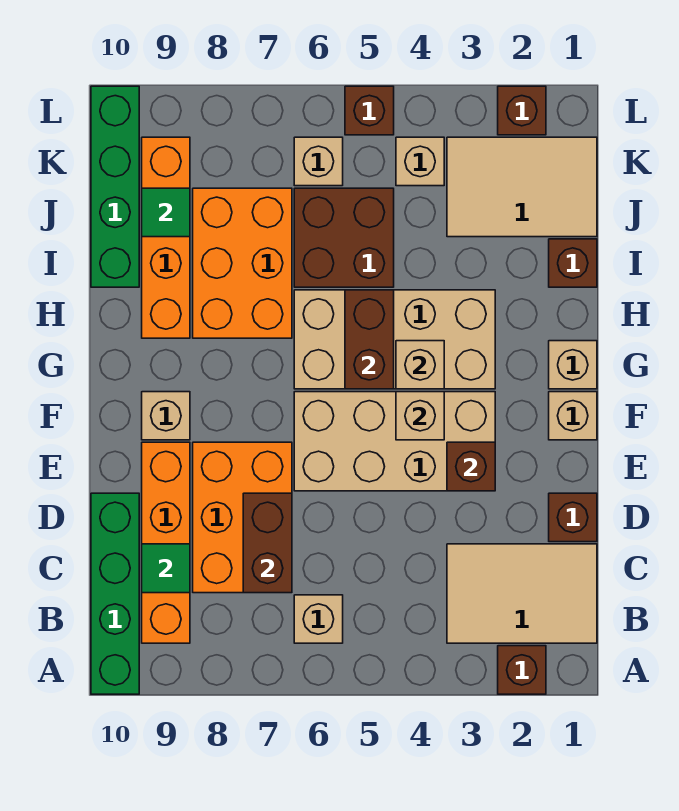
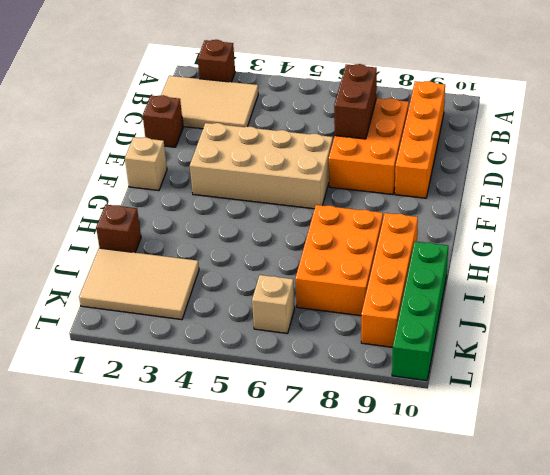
none -> green brick A10:D10 level 1
none -> tan brick B6 level 1
none -> tan brick F9 level 1

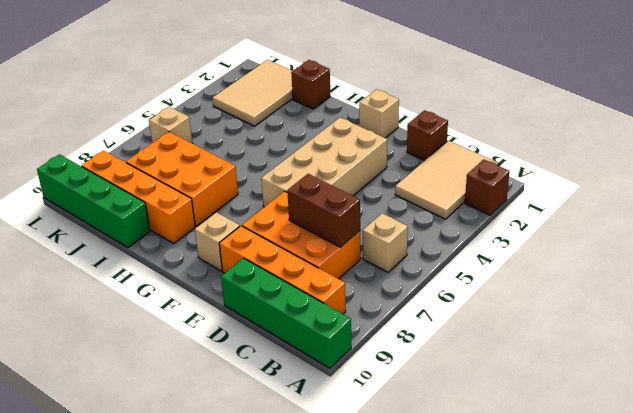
none -> tan brick G1 level 1
none -> tan brick G3:H6 level 1
none -> brown brick I5:J6 level 1

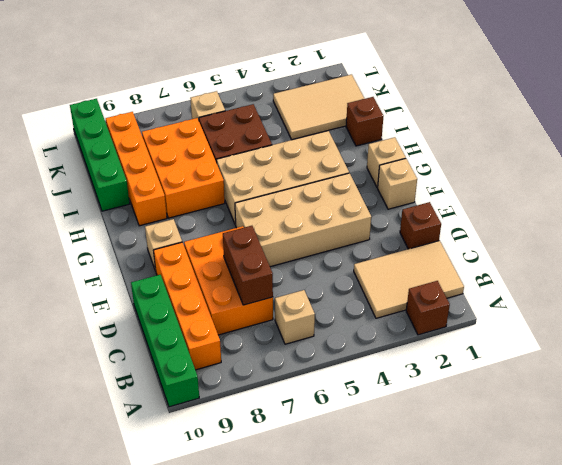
none -> tan brick K4 level 1
none -> brown brick L2 level 1
none -> brown brick L5 level 1

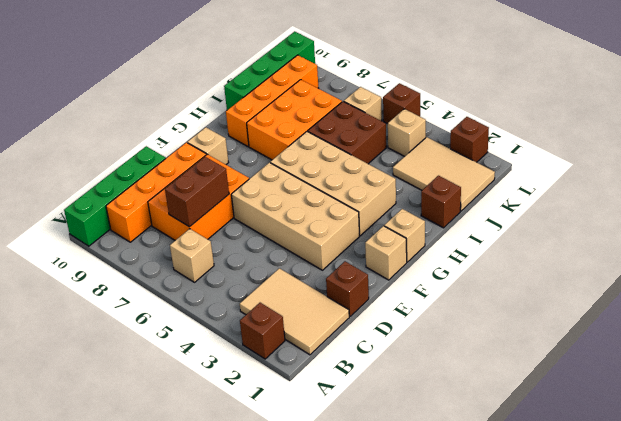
none -> green tile C9 level 2
none -> brown brick E3 level 2
none -> tan brick F4 level 2

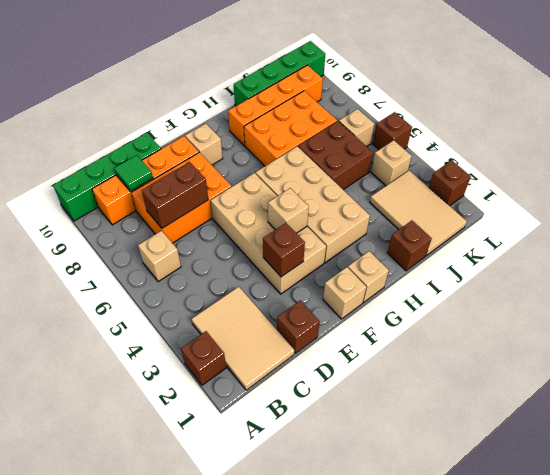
none -> tan brick G4 level 2
none -> brown brick G5:H5 level 2
none -> green tile J9 level 2

